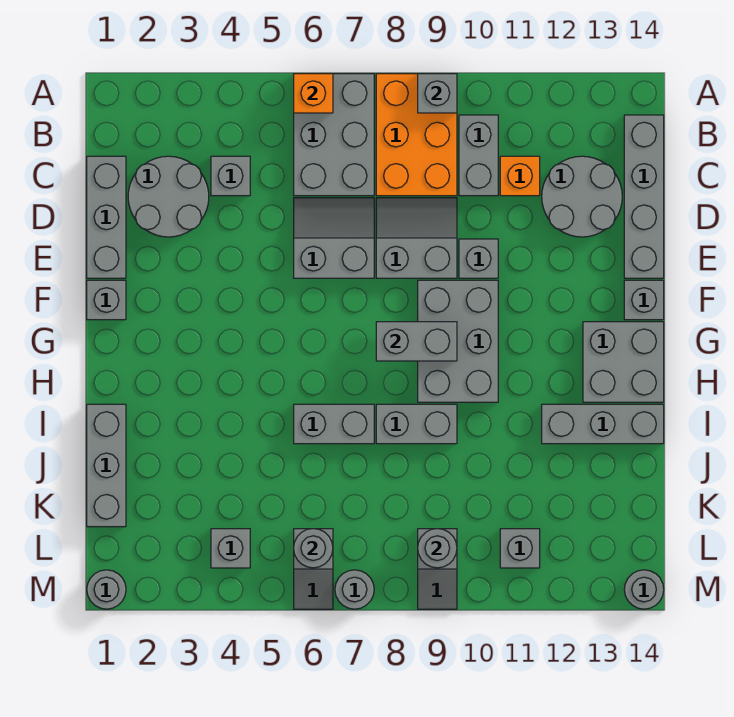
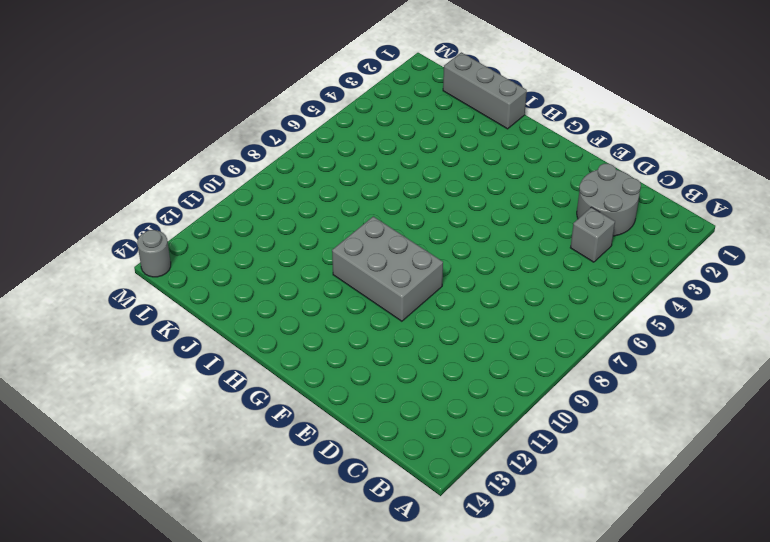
none -> grey brick A6:C7 level 1
none -> orange brick A8:C9 level 1
none -> grey brick B10:C10 level 1
none -> grey brick B14:E14 level 1

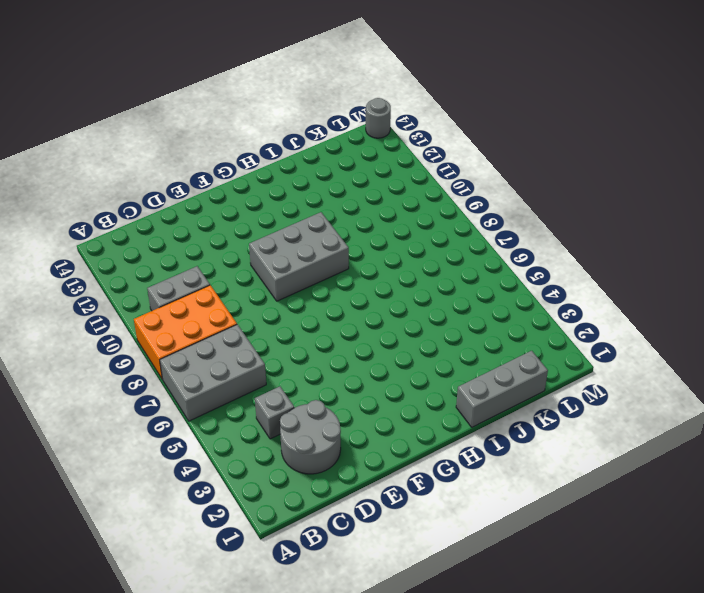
none -> grey brick B14:E14 level 1
none -> grey brick C1:E1 level 1
none -> orange brick C11 level 1
none -> grey round brick C12:D13 level 1

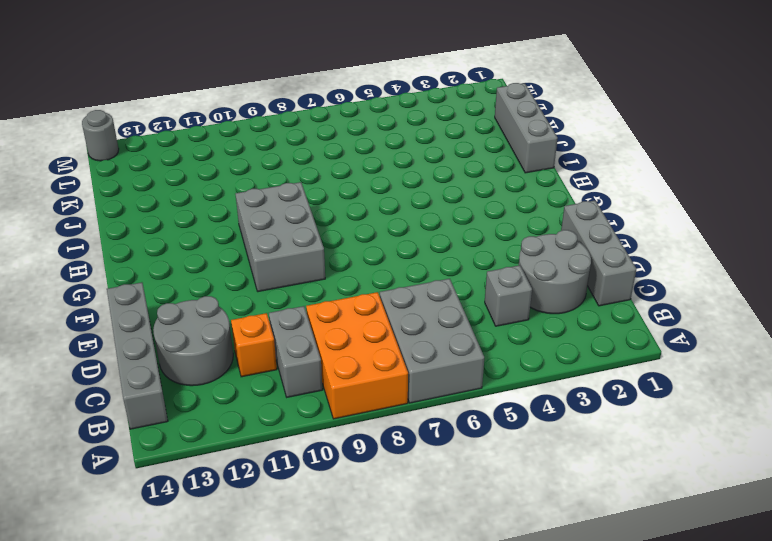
none -> grey slope D6:E7 level 1 top E
none -> grey slope D8:E9 level 1 top E
none -> grey brick E10 level 1
none -> grey brick F1 level 1

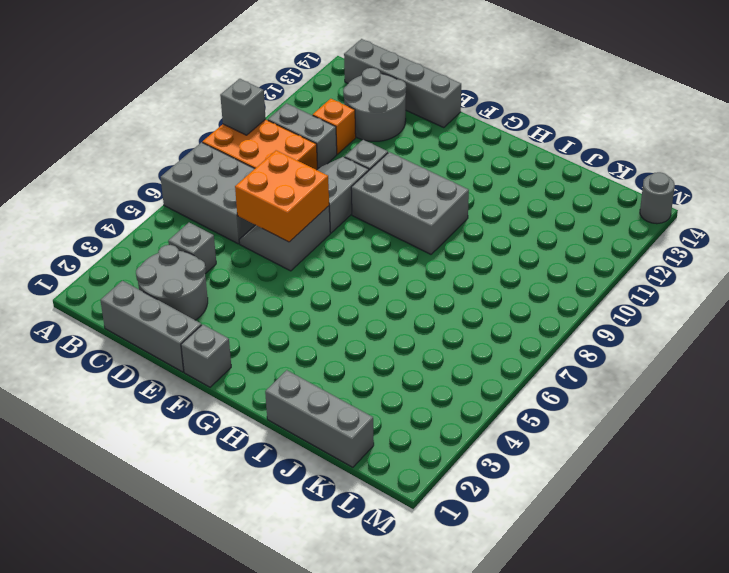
orange brick D6:E7 level 2 -> none
none -> grey brick F14 level 1
none -> grey brick G13:H14 level 1
none -> grey brick I6:I7 level 1
none -> grey brick I8:I9 level 1

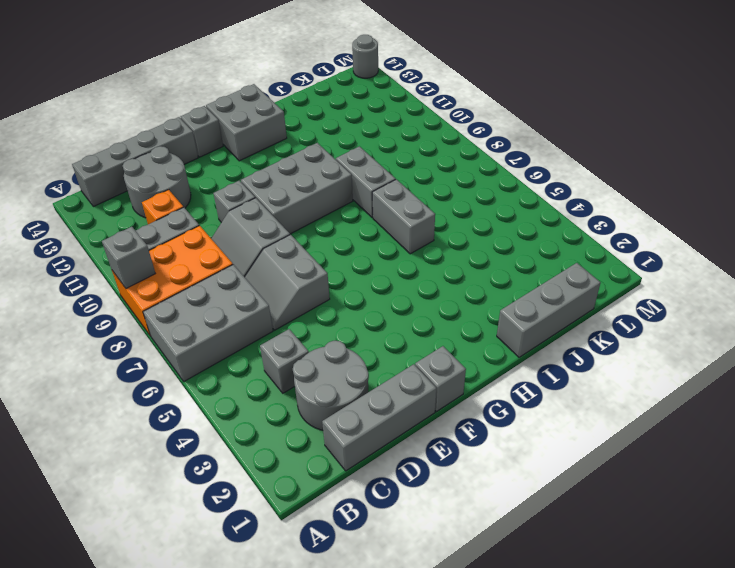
none -> grey brick I12:I14 level 1
none -> grey brick L4 level 1
none -> grey slope L6:M6 level 1 top L
none -> grey slope L9:M9 level 1 top L

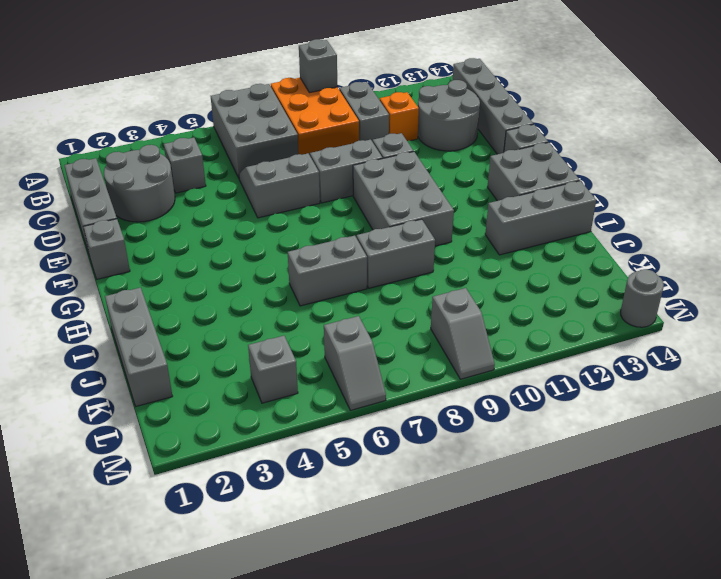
none -> grey brick L11 level 1
none -> grey round brick M1 level 1
none -> grey round brick M7 level 1
none -> orange brick A6 level 2

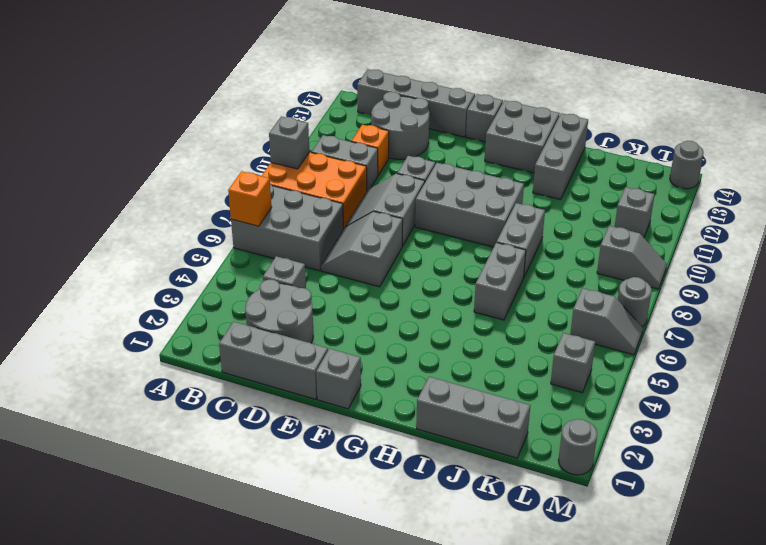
none -> grey brick G8:G9 level 2
none -> grey round brick L6 level 2
none -> grey round brick L9 level 2

